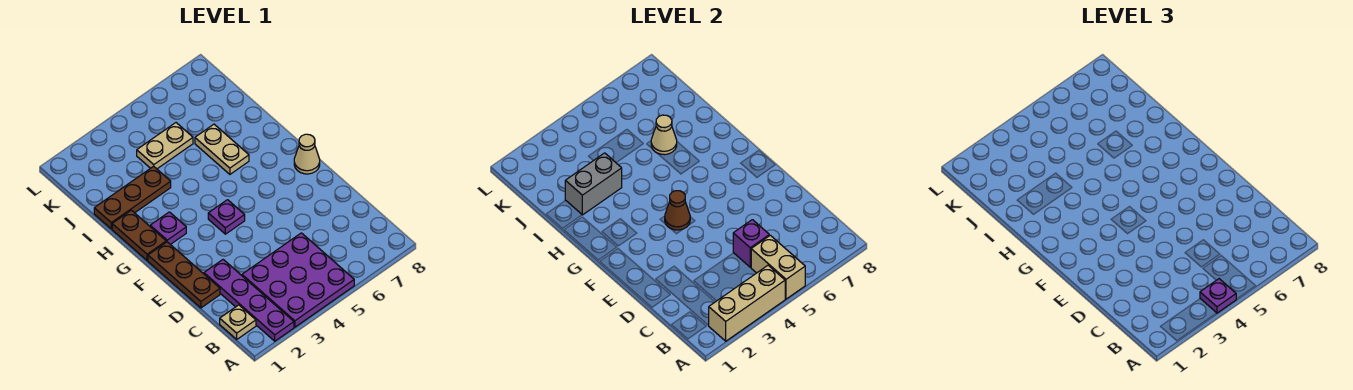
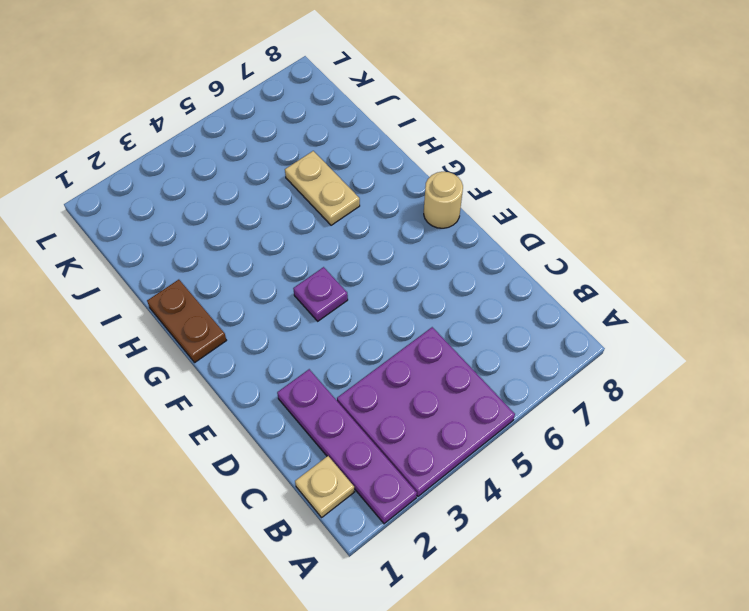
tan round brick F8 level 1 -> tan cone F8 level 1
none -> brown plate D1:F1 level 1
none -> purple plate G2 level 1
none -> brown plate I1:I3 level 1

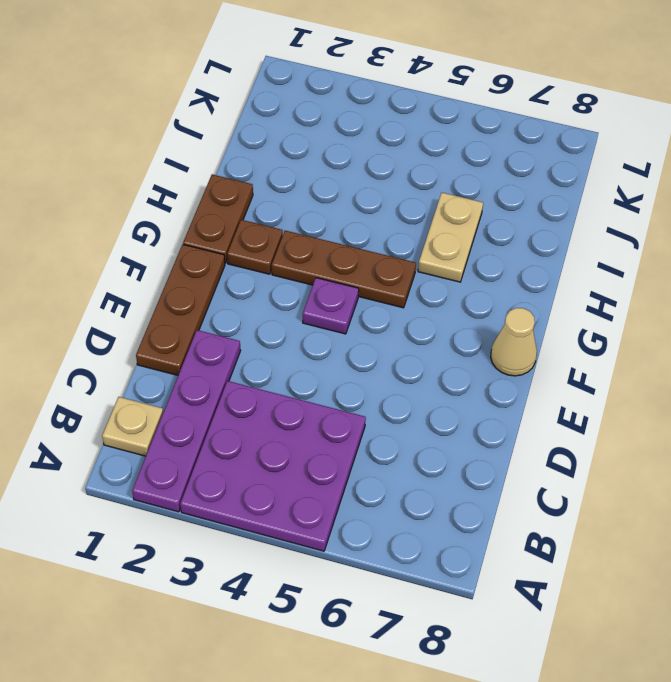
brown plate G2 level 1 -> purple plate G2 level 1
brown plate G3:G5 level 1 -> brown plate I1:I3 level 1
none -> tan plate J4:J5 level 1
none -> tan brick A2:A4 level 2
none -> tan brick A5:B5 level 2

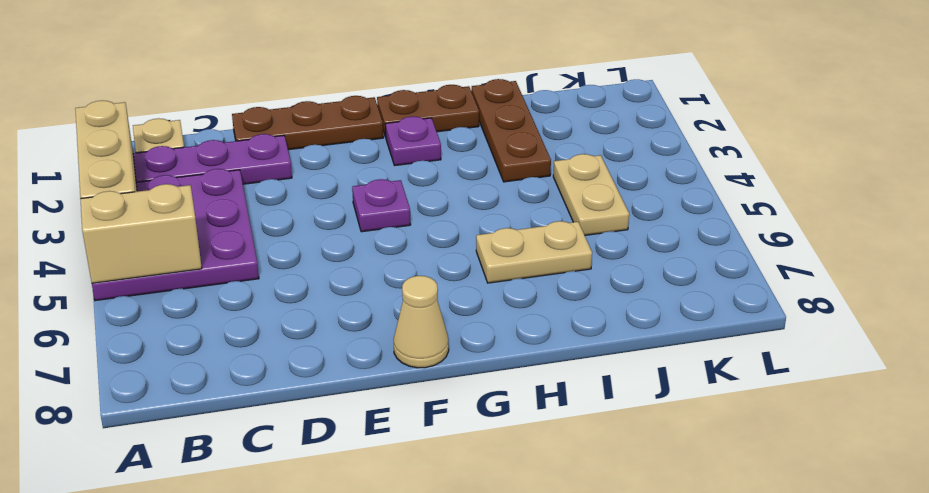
none -> purple brick C5 level 2
none -> brown cone F4 level 2
none -> grey brick I2:I3 level 2

